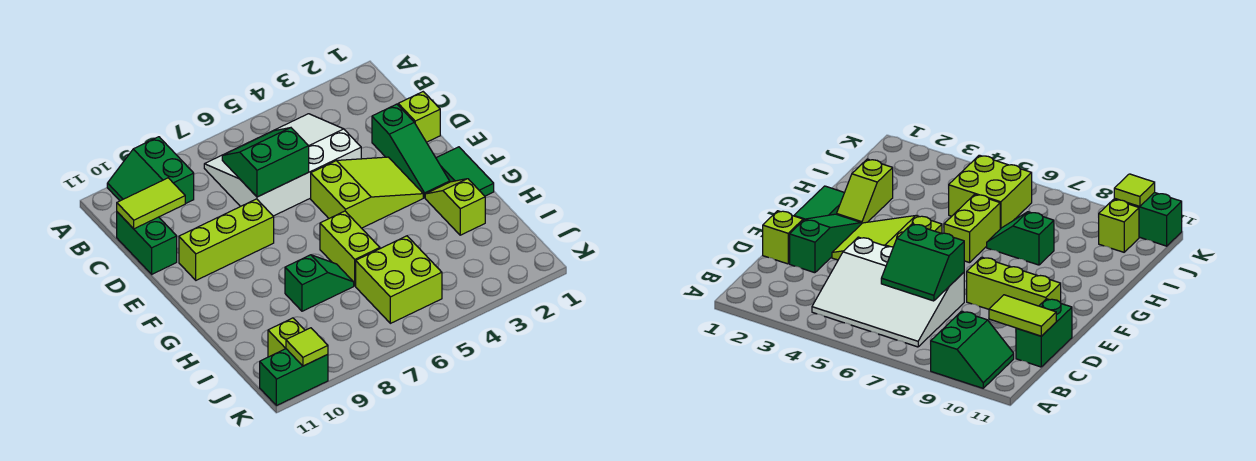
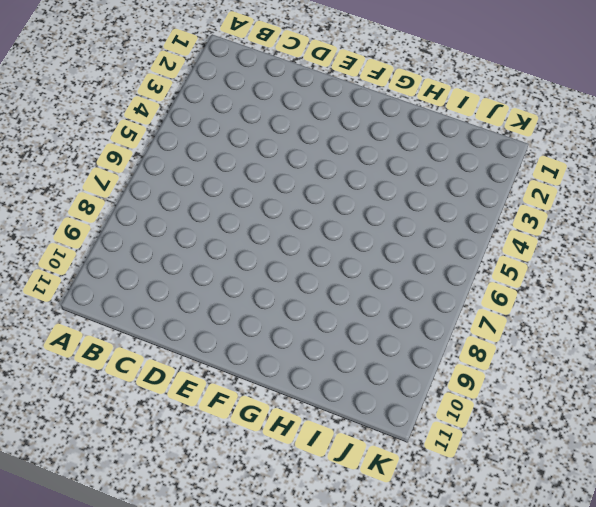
none -> green slope A9:B10 level 1 top 9
none -> white slope B4:D7 level 1 top D
none -> green brick C11:D11 level 1

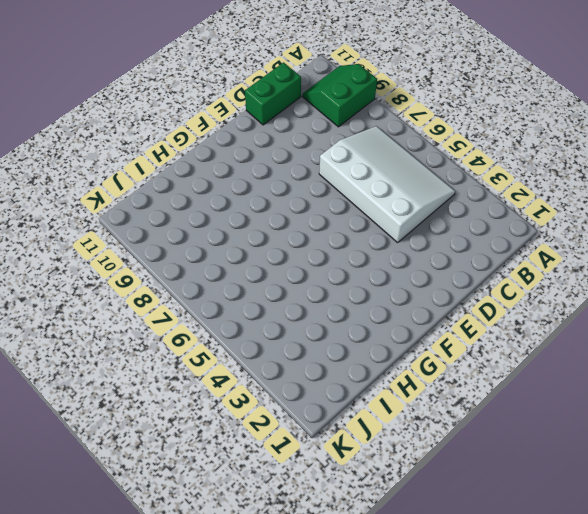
none -> lime brick D1 level 1
none -> green slope D2:F2 level 1 top D
none -> lime slope E3:F5 level 1 top 5

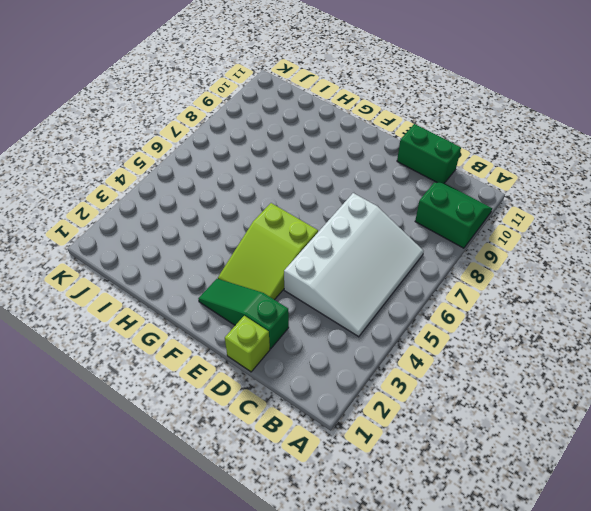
none -> lime brick E8:E10 level 1
none -> green tile F1:G1 level 1
none -> lime slope G2:H2 level 1 top H

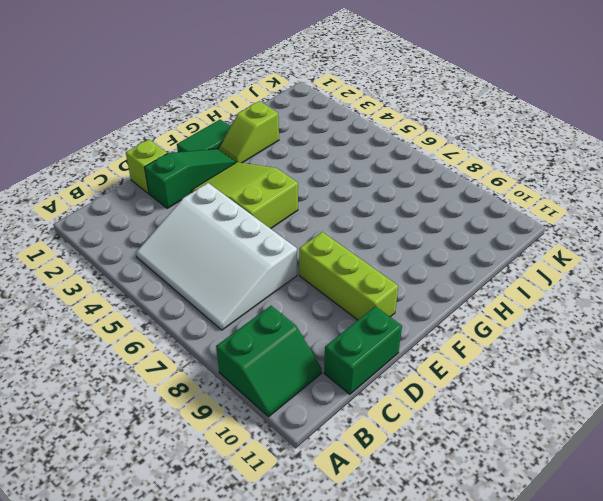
none -> lime brick G6:H6 level 1
none -> green slope H7:H8 level 1 top 8
none -> lime brick I5:J6 level 1

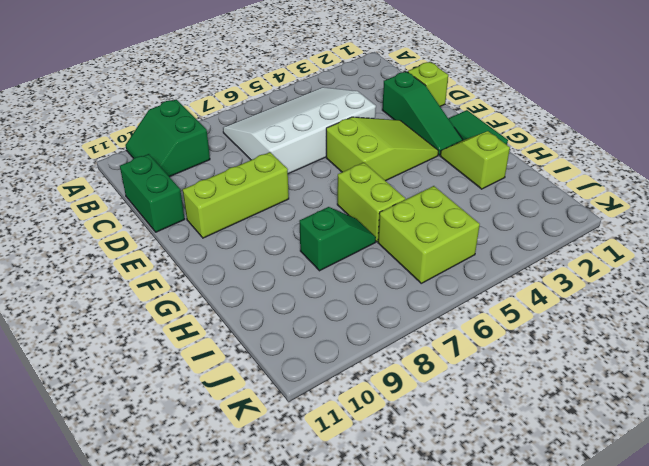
none -> lime brick J10 level 1
none -> green brick K10:K11 level 1
none -> green slope C6:D7 level 2 top D

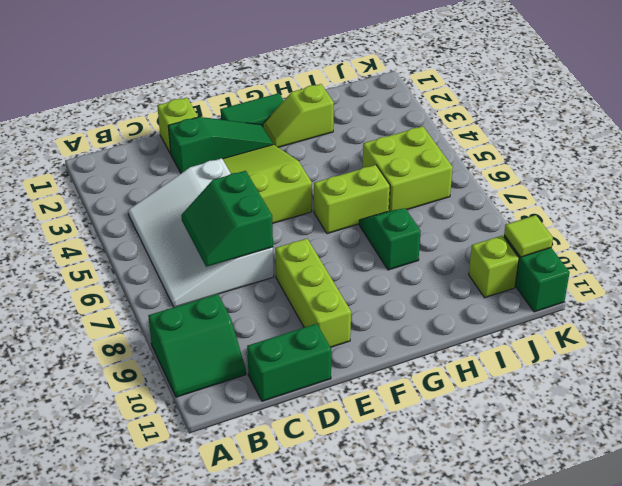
none -> lime tile C10:C11 level 2

